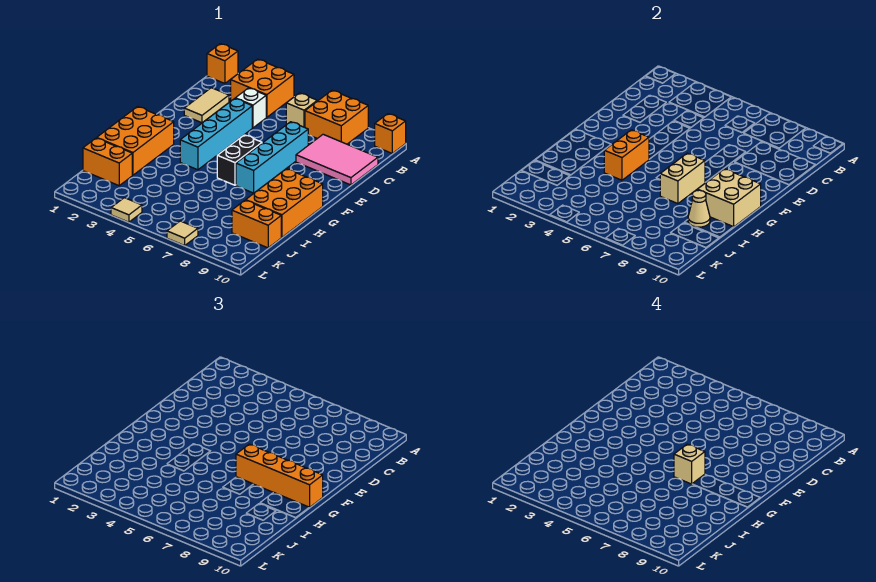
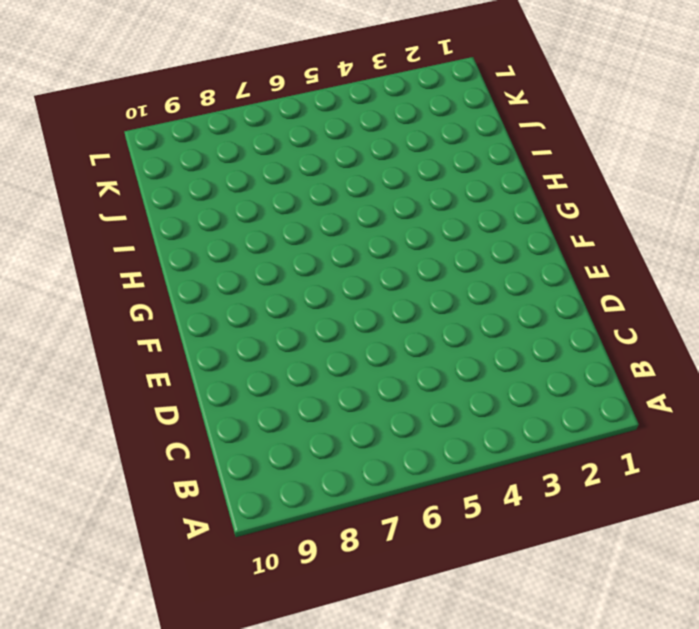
none -> orange brick A1 level 1
none -> orange brick A3:B4 level 1
none -> orange brick A7:B8 level 1

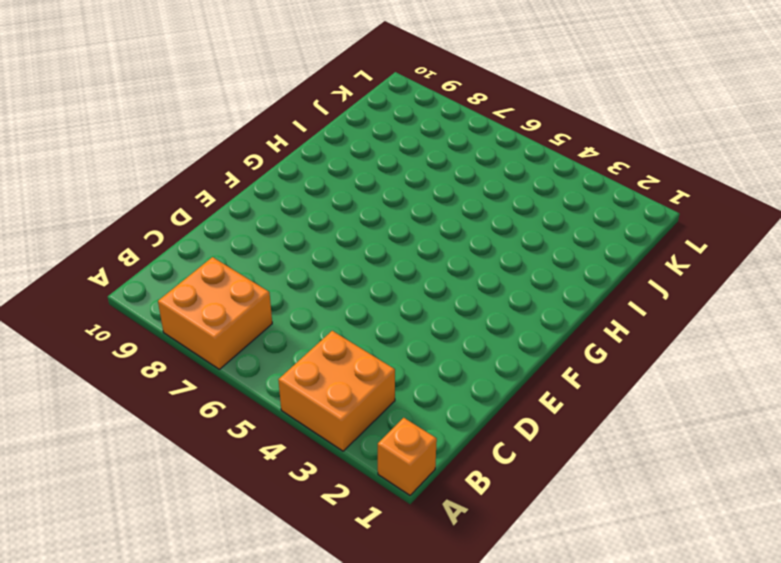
none -> orange brick A10 level 1
none -> tan brick B6 level 1
none -> tan tile C2:D2 level 1

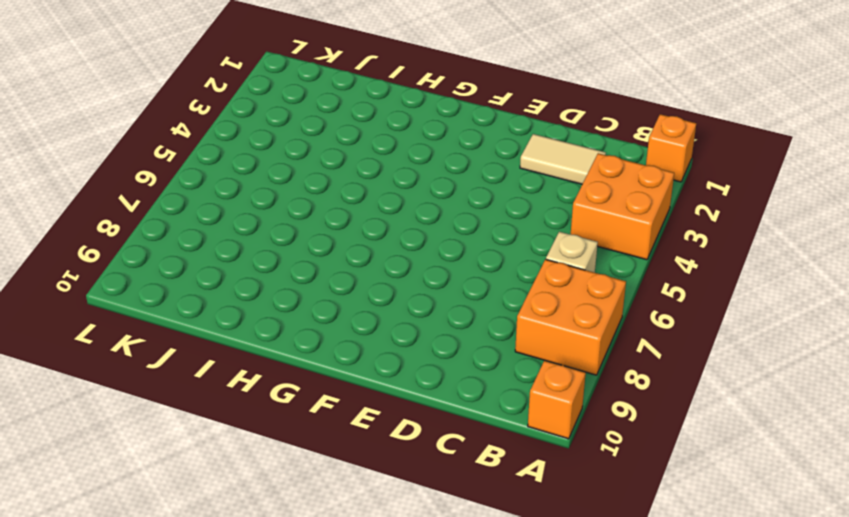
none -> white brick C4 level 1
none -> pink tile C8:D10 level 1
none -> cyan brick D4:G4 level 1

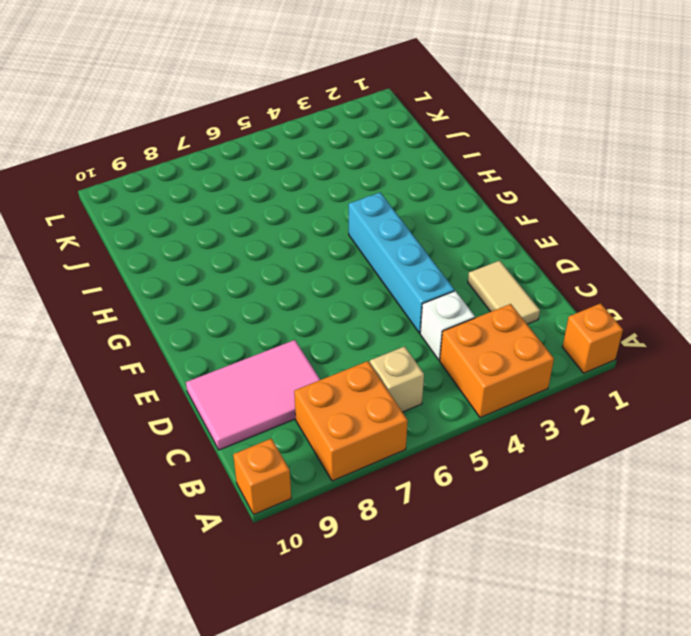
none -> cyan brick D7:G7 level 1
none -> black brick F6:G6 level 1
none -> orange brick G1:I2 level 1

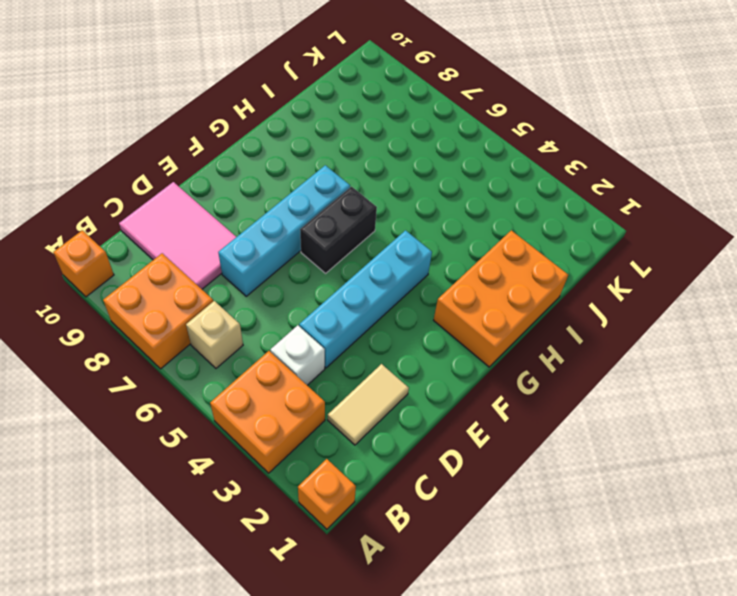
none -> orange brick G9:I10 level 1
none -> orange brick J1:J2 level 1
none -> orange brick J9:J10 level 1

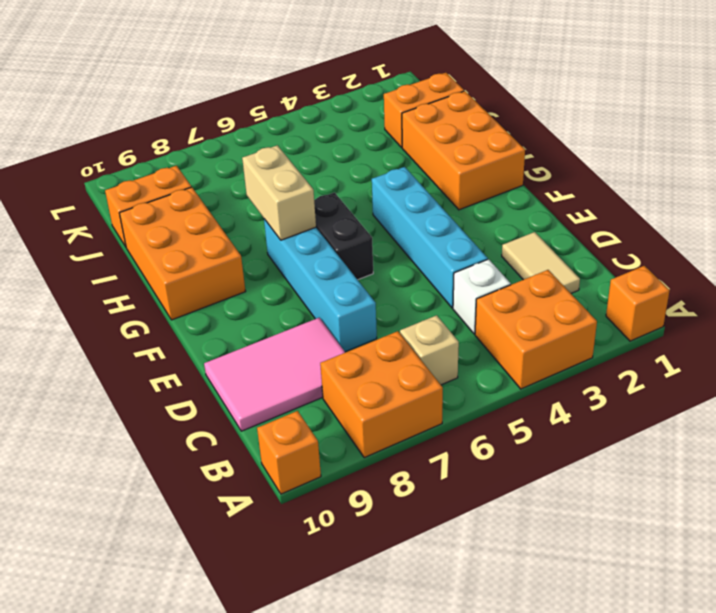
none -> tan tile L4 level 1
none -> tan tile L7 level 1
none -> orange brick G4:H4 level 2

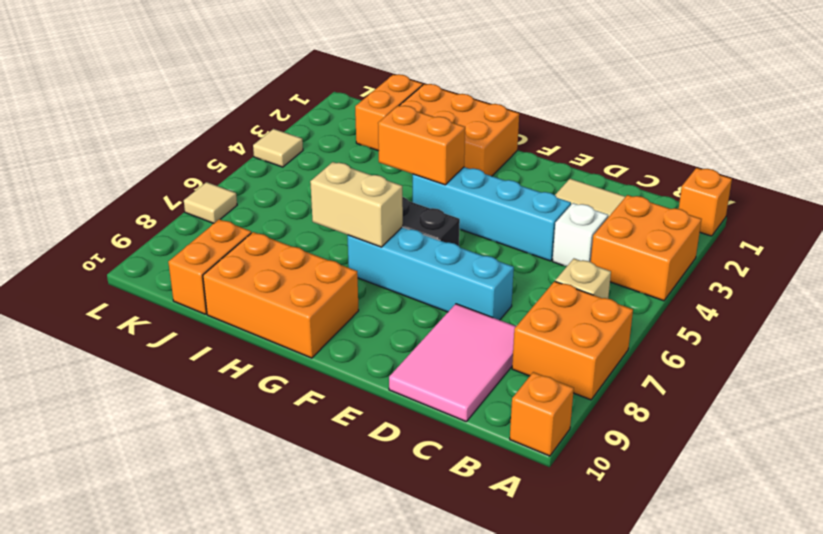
none -> tan brick G9:H10 level 2
none -> tan cone I9 level 2
none -> orange brick G7:G10 level 3

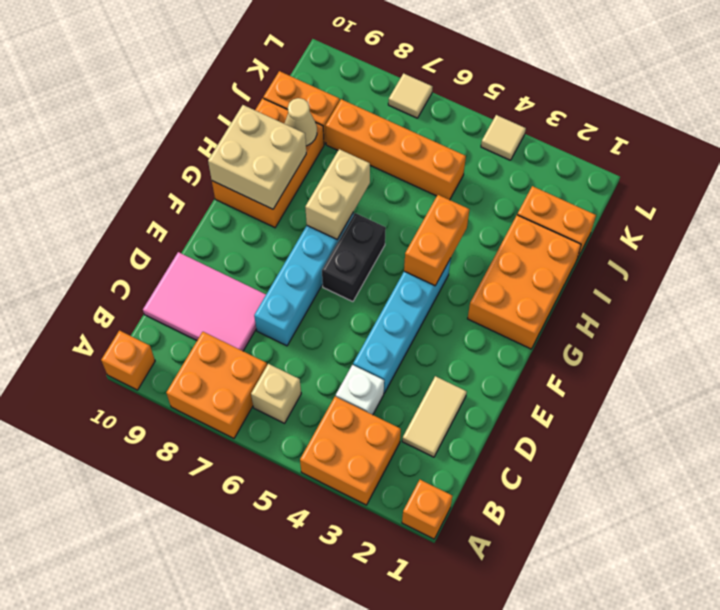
orange brick J5:J8 level 1 -> orange brick G7:G10 level 3
none -> tan brick G7 level 4

